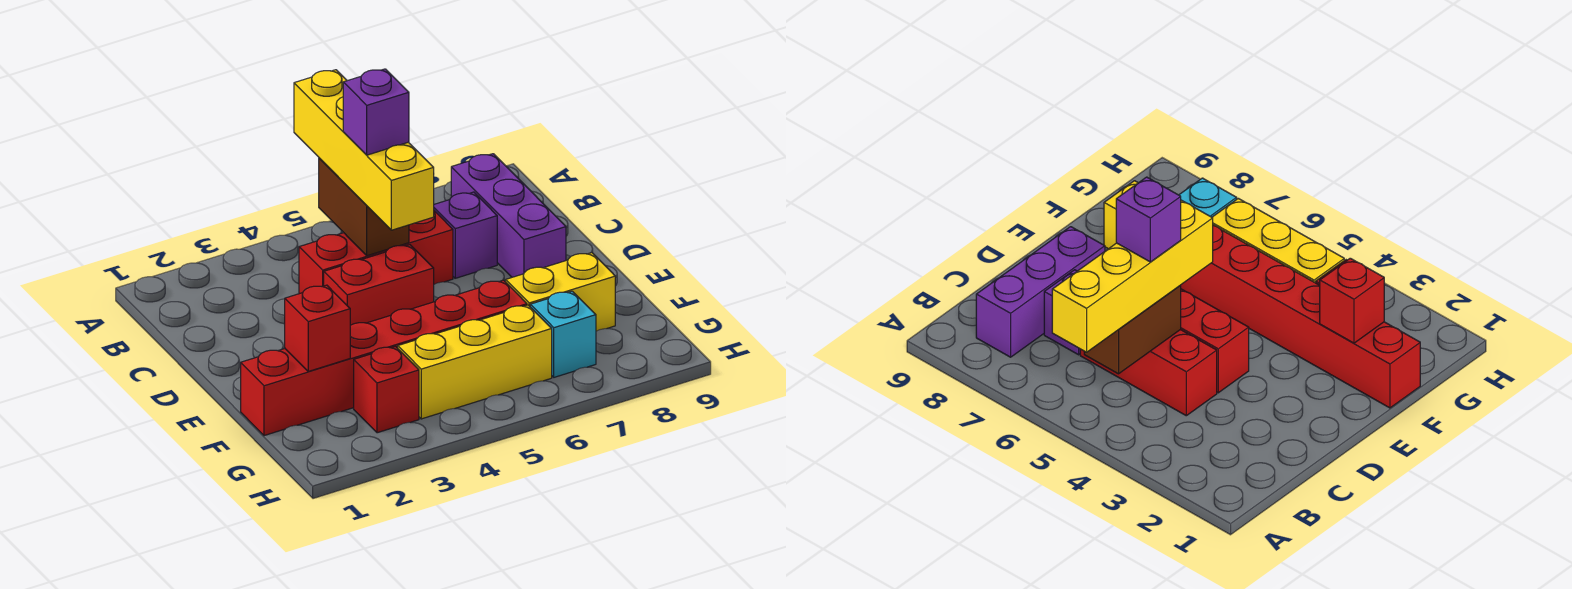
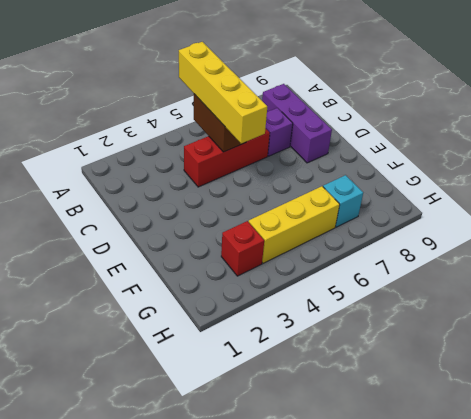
none -> red brick D4:D5 level 1
none -> red brick F1:F6 level 1
none -> yellow brick F7:F8 level 1

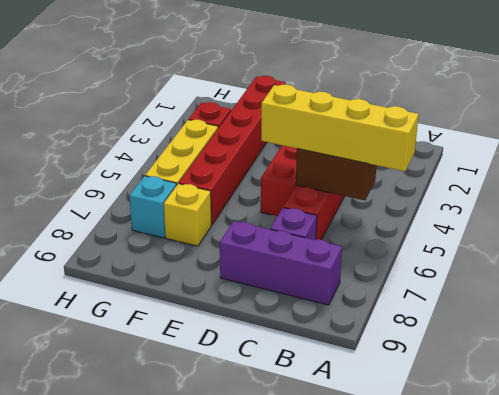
yellow brick F7 level 1 -> yellow brick F7:F8 level 1
none -> red brick F2 level 2
none -> purple brick C5 level 4

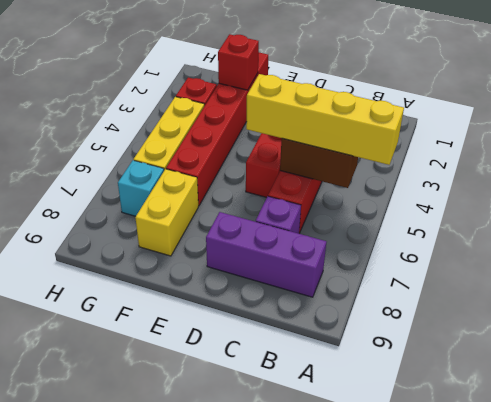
none -> purple brick C5 level 4

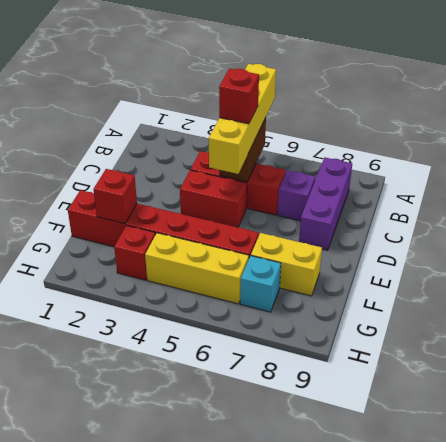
red brick C5 level 4 -> purple brick C5 level 4

